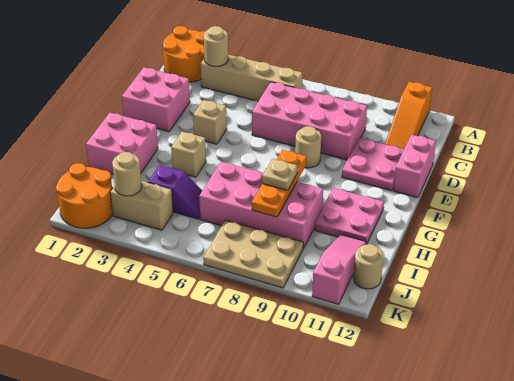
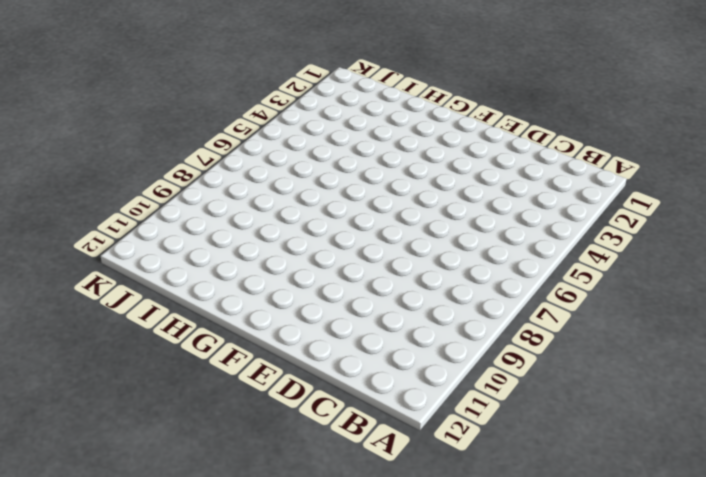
none -> orange round brick A1:B2 level 1
none -> orange slope A11:C11 level 1 top A
none -> tan brick B3:B6 level 1

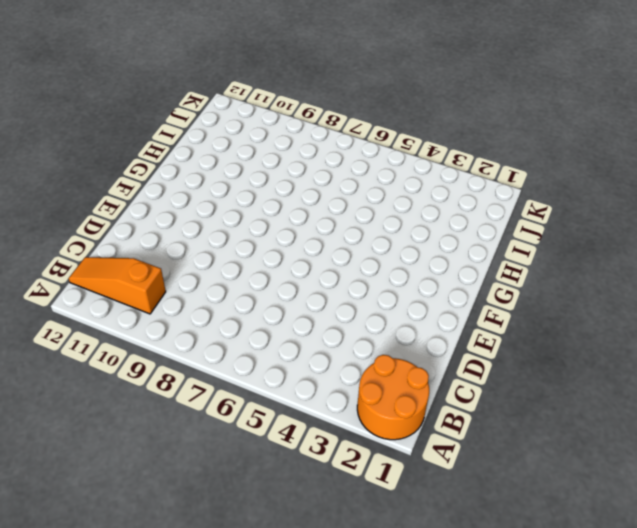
orange slope B10:B12 level 1 top 10 -> orange slope A11:C11 level 1 top A
none -> tan brick B3:B6 level 1
none -> pink brick C6:D9 level 1
none -> pink brick D1:E2 level 1

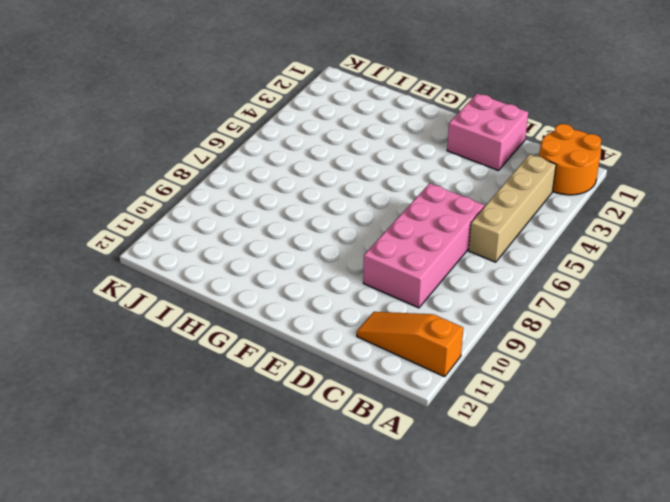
none -> pink plate D10:E11 level 1
none -> pink brick D12:E12 level 1
none -> tan brick E4 level 1

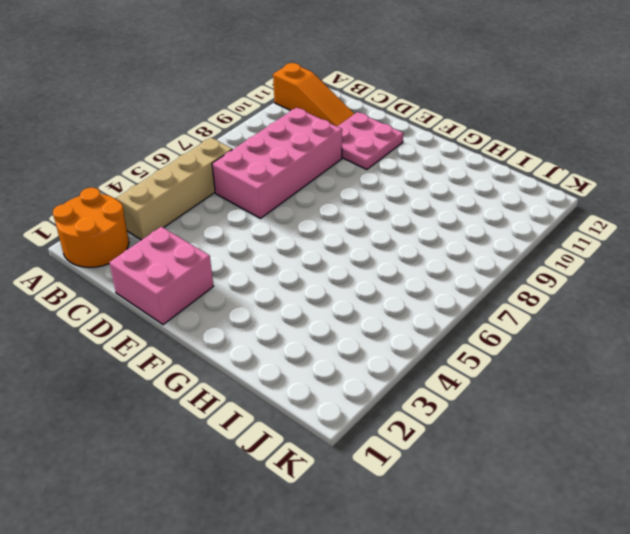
none -> pink brick D12:E12 level 1
none -> tan brick E4 level 1
none -> tan round brick E8 level 1

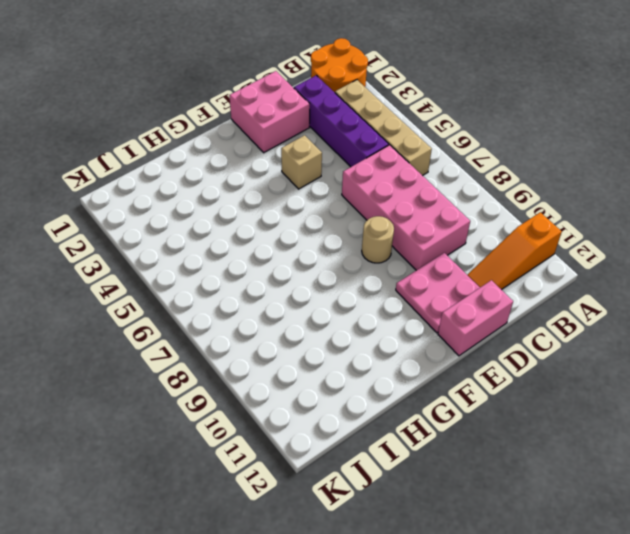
purple brick C2:C5 level 1 -> none
none -> pink brick G1:H2 level 1
none -> tan brick G4 level 1
none -> pink plate G10:H11 level 1

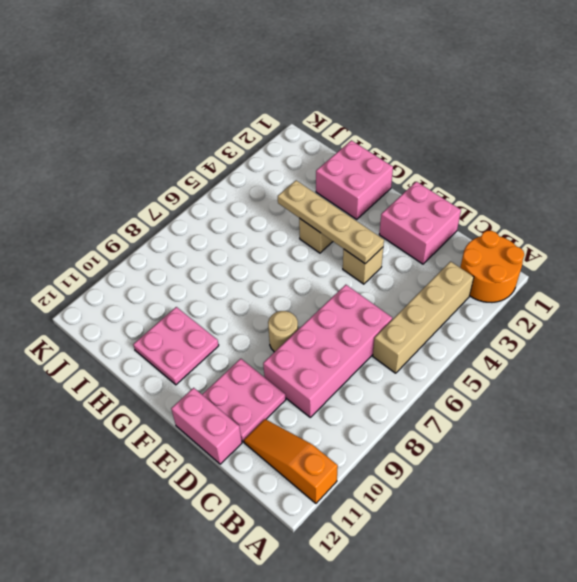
tan plate E4:H4 level 2 -> none
none -> pink brick H6:I9 level 1
none -> purple slope I4:I5 level 1 top 4
none -> pink slope I11:K11 level 1 top K

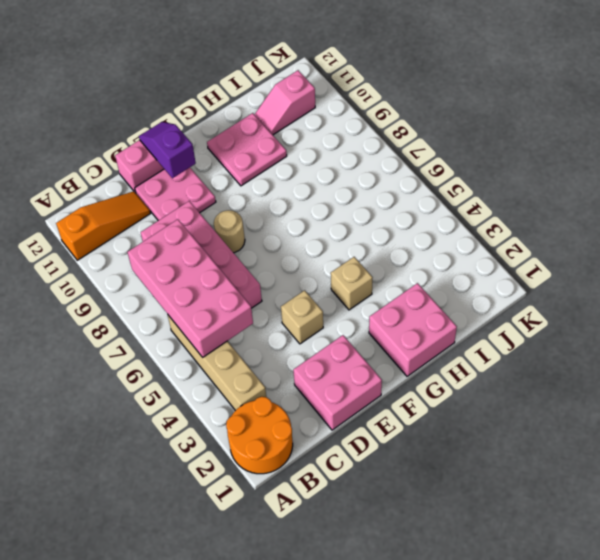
pink brick B5:C8 level 2 -> pink brick H6:I9 level 1
purple slope E11:E12 level 2 top 11 -> purple slope I4:I5 level 1 top 4
pink slope I11:J11 level 1 top J -> pink slope I11:K11 level 1 top K
none -> orange round brick J1:K2 level 1
none -> tan brick J3:J4 level 1
none -> tan plate J7:K9 level 1

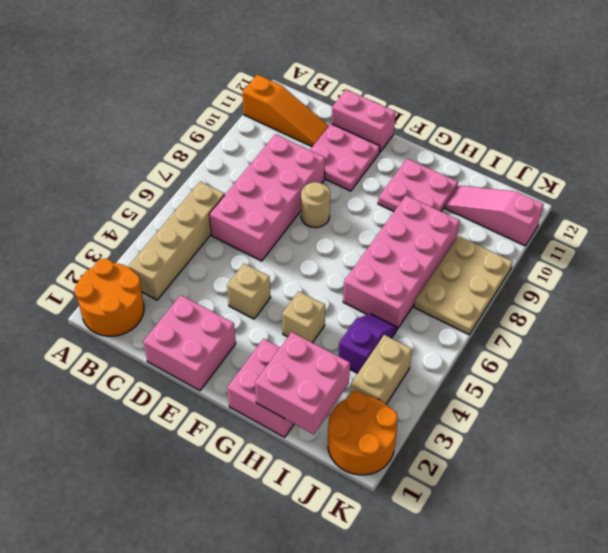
pink brick H1:I2 level 2 -> none
none -> tan round brick J12 level 1
none -> tan round brick B3 level 2
none -> orange plate G8:I8 level 2

